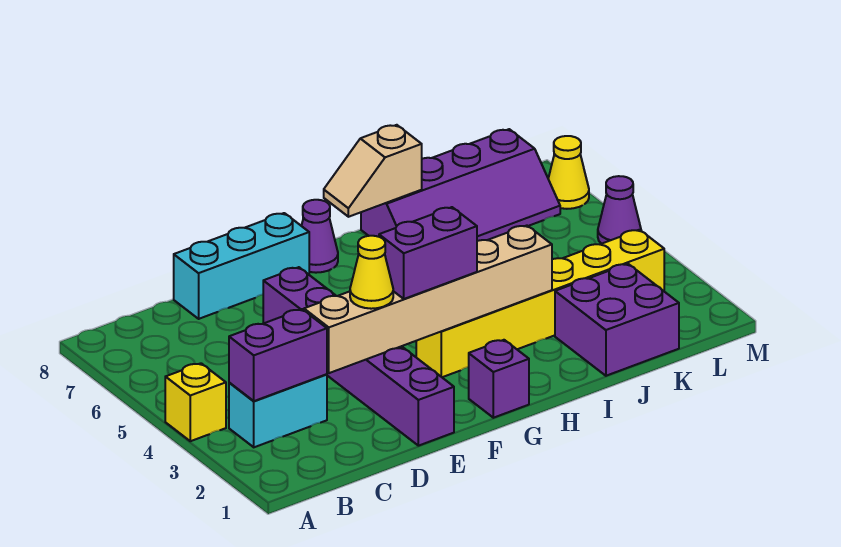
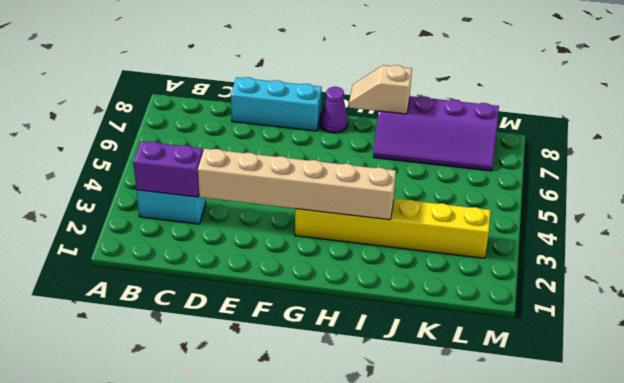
none -> yellow brick A4 level 1
none -> purple brick E1:E6 level 1
none -> purple brick G1 level 1

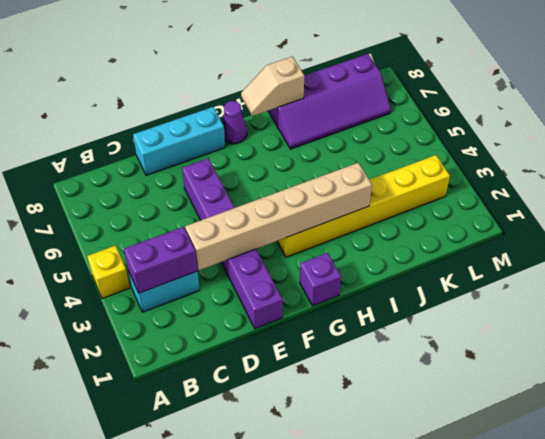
none -> purple brick J1:K2 level 1
none -> purple cone M5 level 1
none -> yellow cone M7 level 1

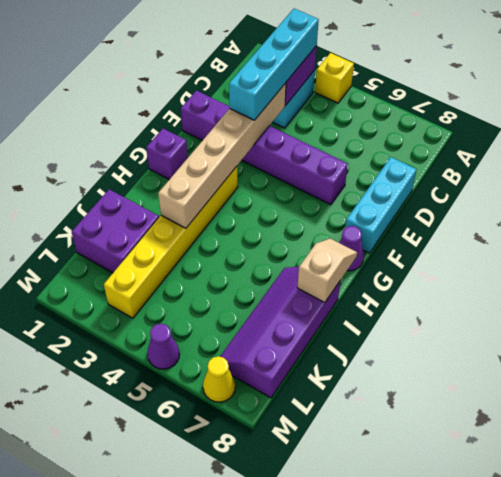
cyan brick B3:E3 level 3 -> yellow cone E3 level 3
none -> purple brick F3:G3 level 3

